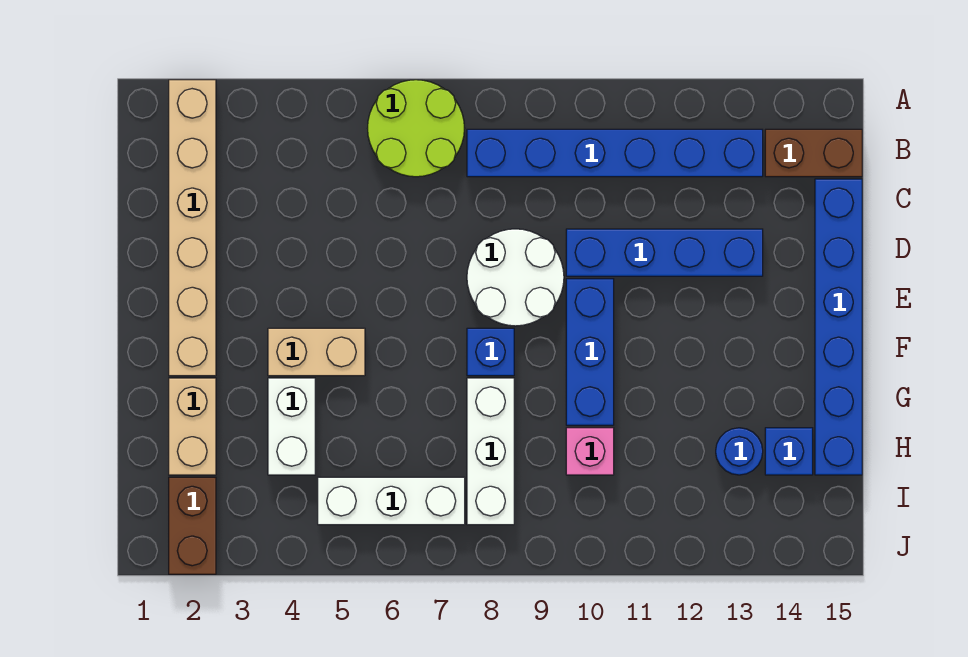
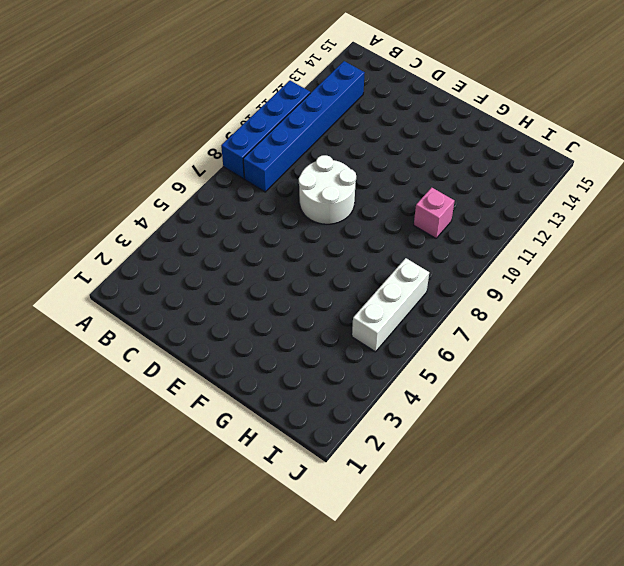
blue brick A8:A11 level 1 -> blue brick D10:D13 level 1
none -> tan brick A2:F2 level 1
none -> lime round brick A6:B7 level 1
none -> brown brick B14:B15 level 1

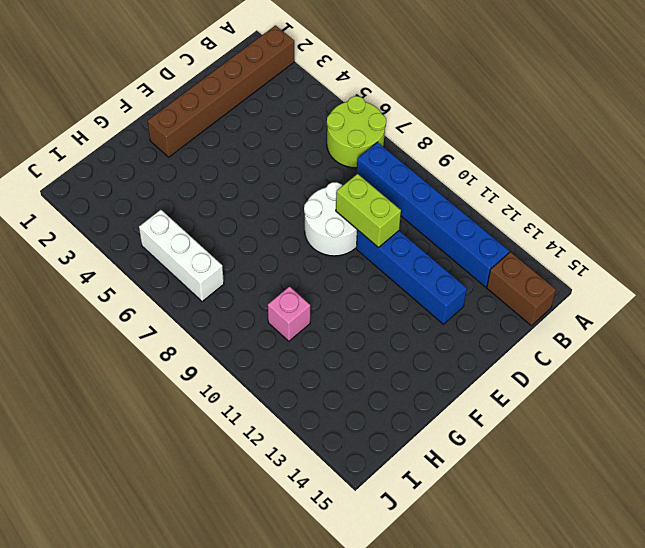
brown brick A2:F2 level 1 -> tan brick A2:F2 level 1
lime brick D9:D10 level 2 -> none
none -> blue brick C15:H15 level 1
none -> blue brick E10:G10 level 1
none -> tan brick F4:F5 level 1

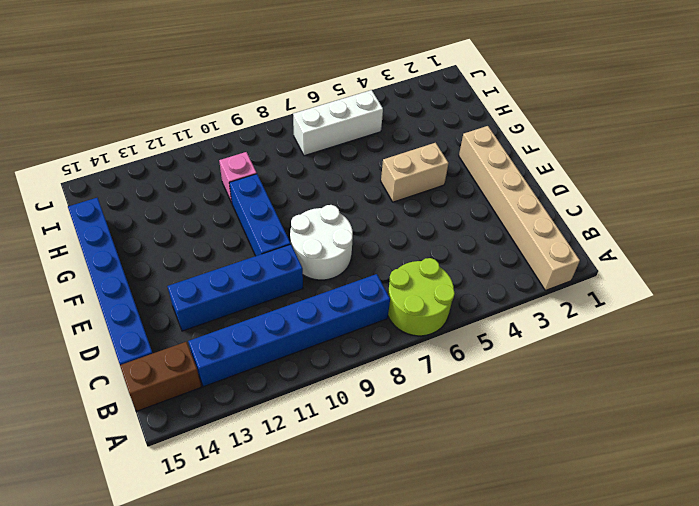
none -> blue brick F8 level 1
none -> tan brick G2:H2 level 1
none -> white brick G4:H4 level 1

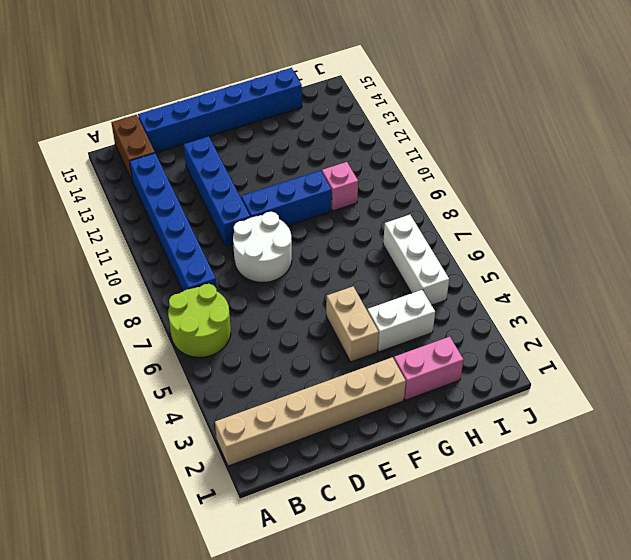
pink brick G2:H2 level 1 -> tan brick G2:H2 level 1
none -> blue brick F8 level 1
none -> white brick G8:I8 level 1
none -> blue round brick H13 level 1

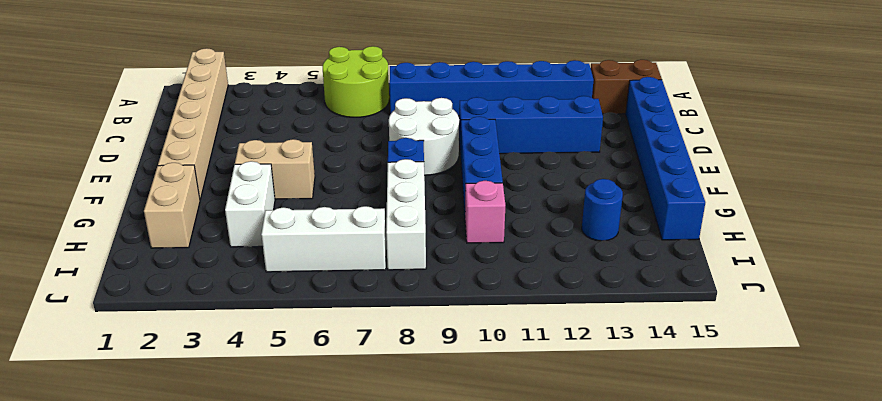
none -> blue brick H14 level 1
none -> brown brick I2:J2 level 1

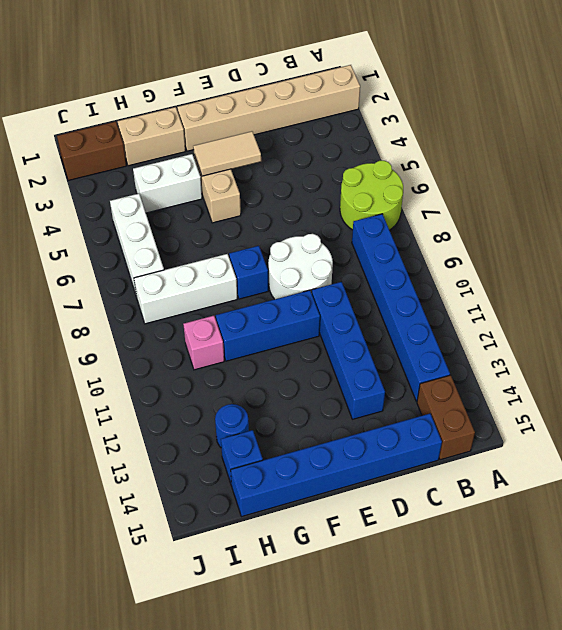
tan tile E4:F4 level 2 -> none

